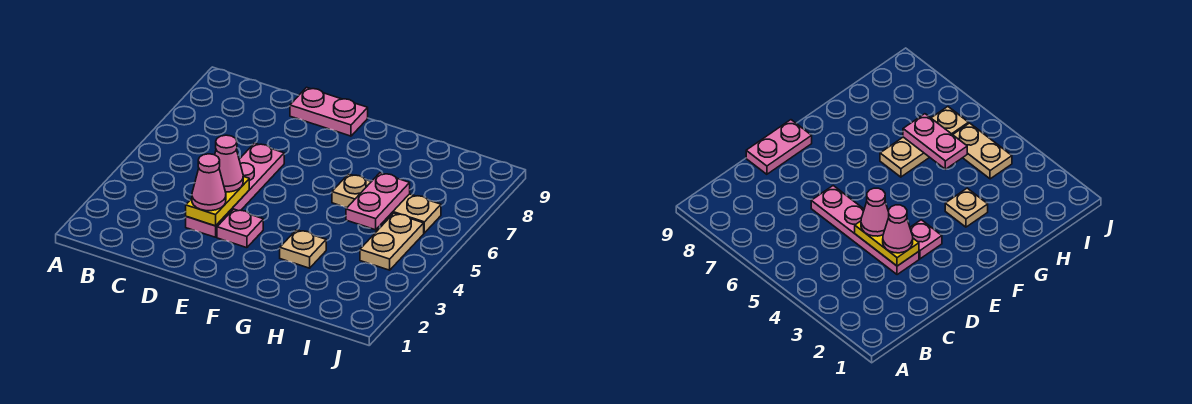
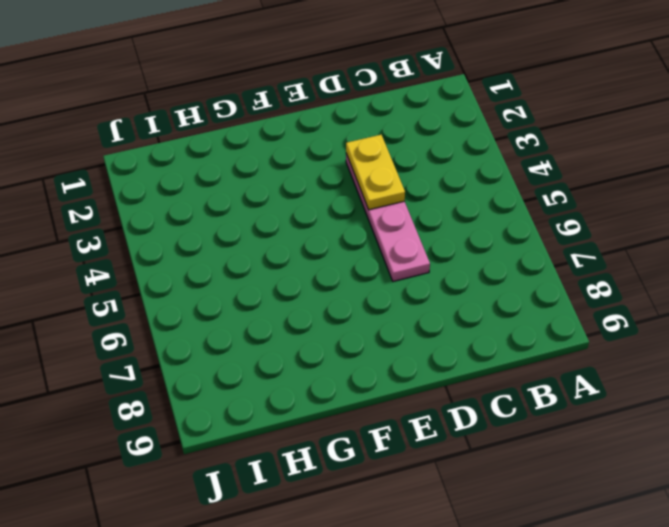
none -> pink plate D9:E9 level 1
none -> pink plate E3 level 1

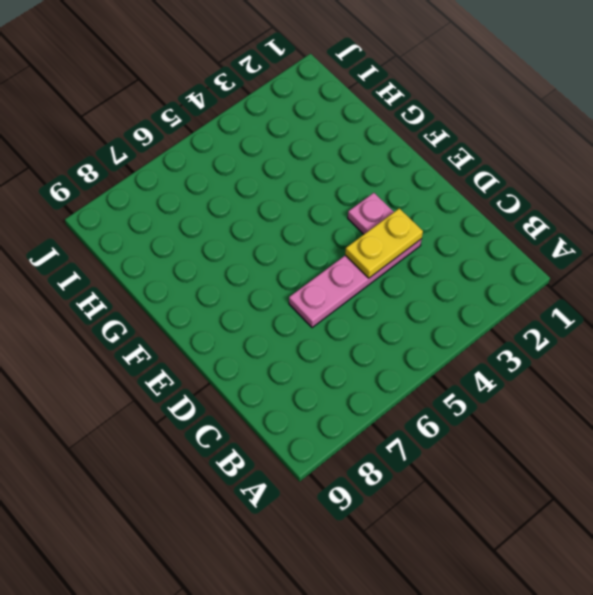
none -> pink plate D9:E9 level 1
none -> tan plate G3 level 1

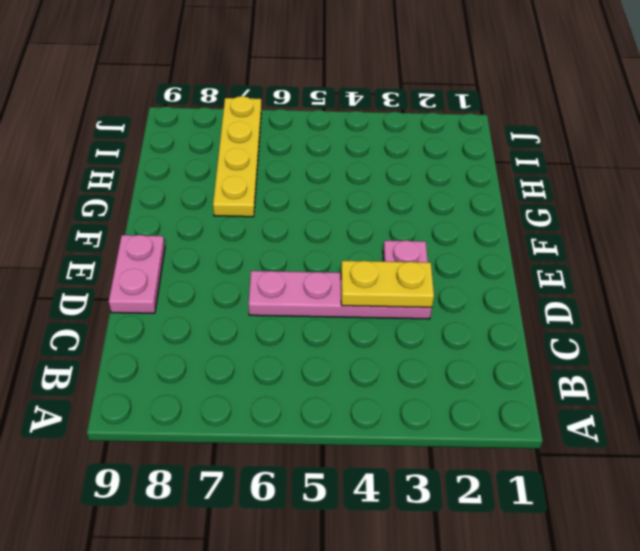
yellow plate G7:J7 level 1 -> none
none -> tan plate G3 level 1
none -> tan plate G6:I6 level 1

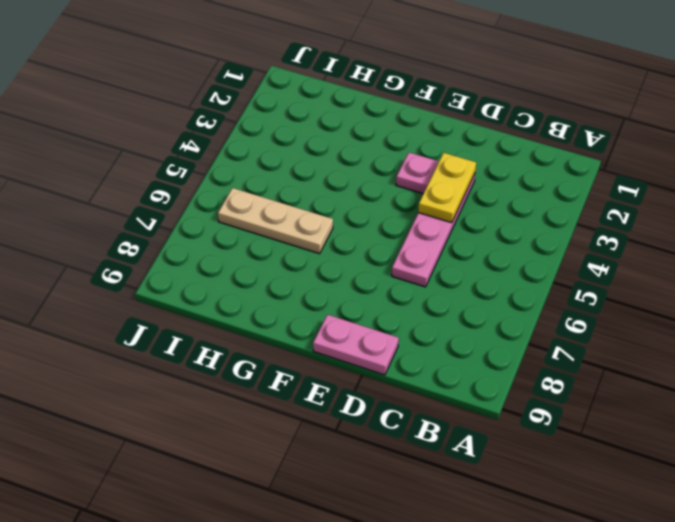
none -> tan plate G3 level 1
none -> tan plate I4:I5 level 1

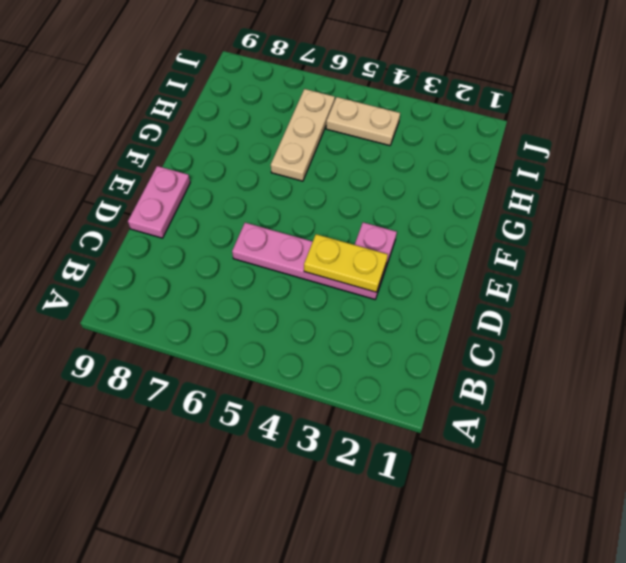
none -> tan plate G3 level 1
none -> pink plate H5:H6 level 2

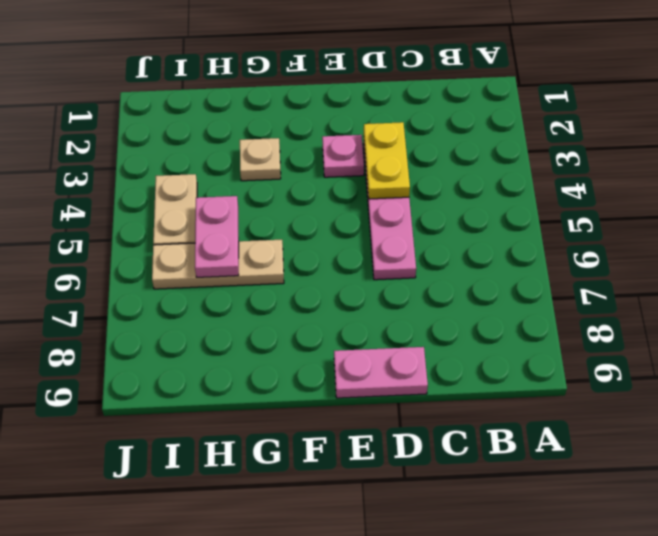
none -> pink cone D3 level 3
none -> pink cone D4 level 3

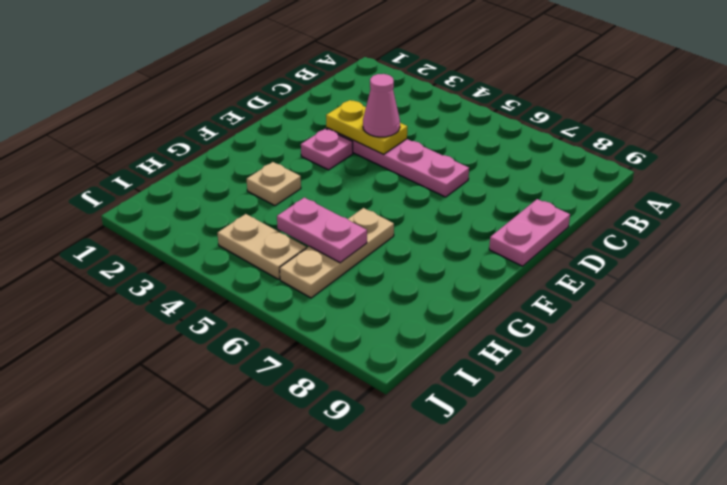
none -> pink cone D3 level 3

